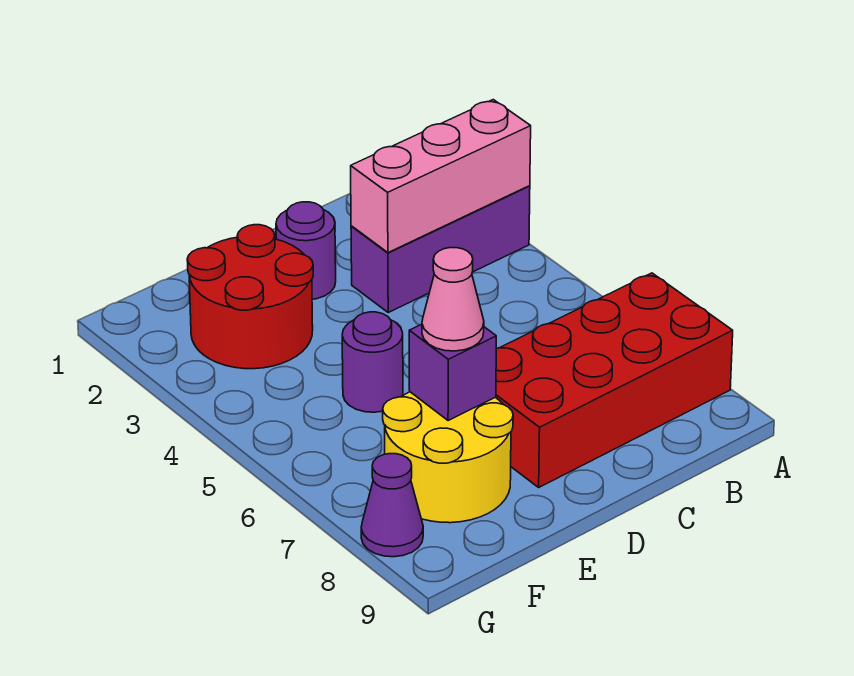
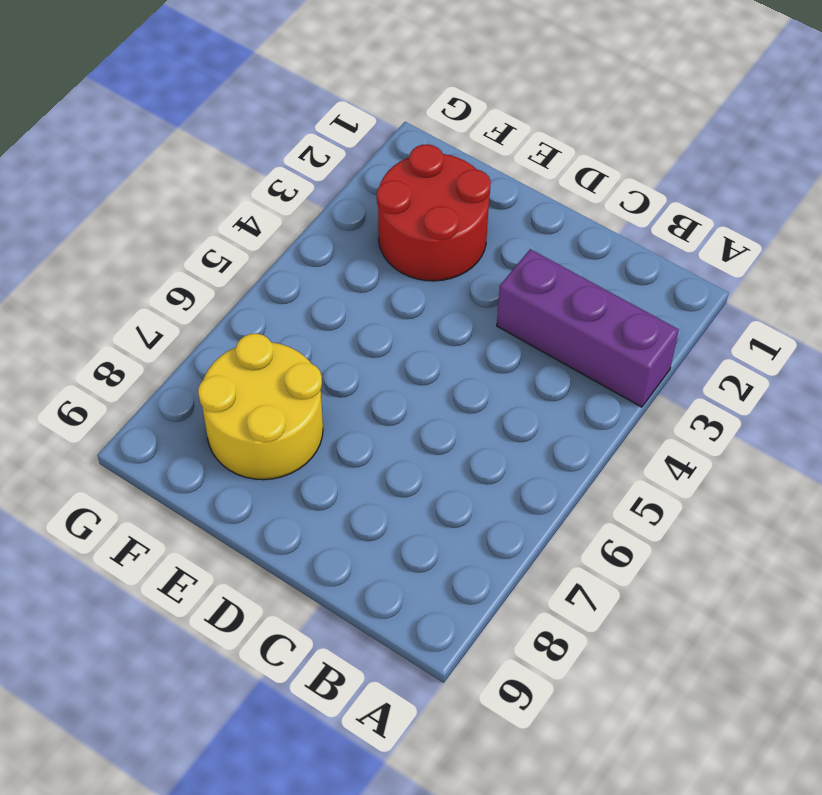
none -> red brick A7:D8 level 1
none -> purple round brick D2 level 1

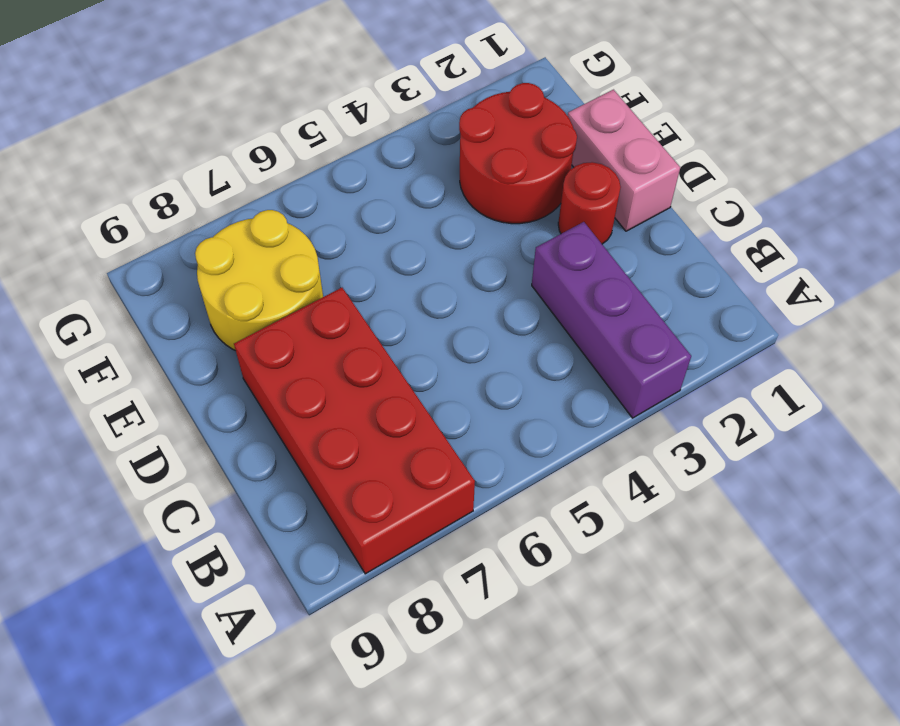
pink brick D1:E1 level 1 -> none
red round brick D2 level 1 -> purple round brick D2 level 1
none -> purple round brick E5 level 1
none -> purple cone G8 level 1

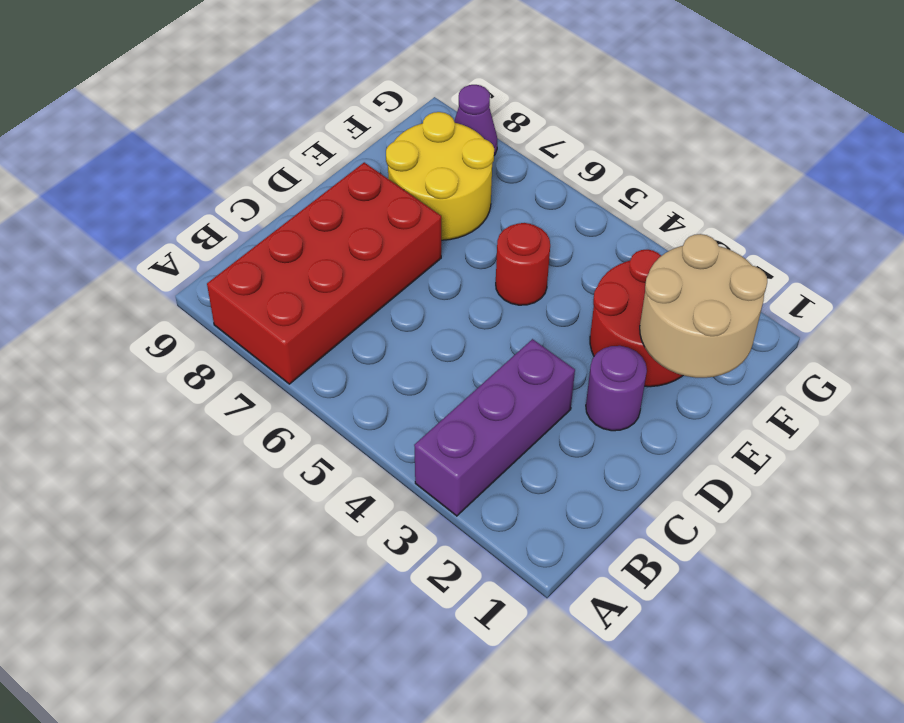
tan round brick E1:F2 level 2 -> none
red round brick E5 level 1 -> purple round brick E5 level 1
none -> pink brick A3:C3 level 2
none -> purple brick E7 level 2

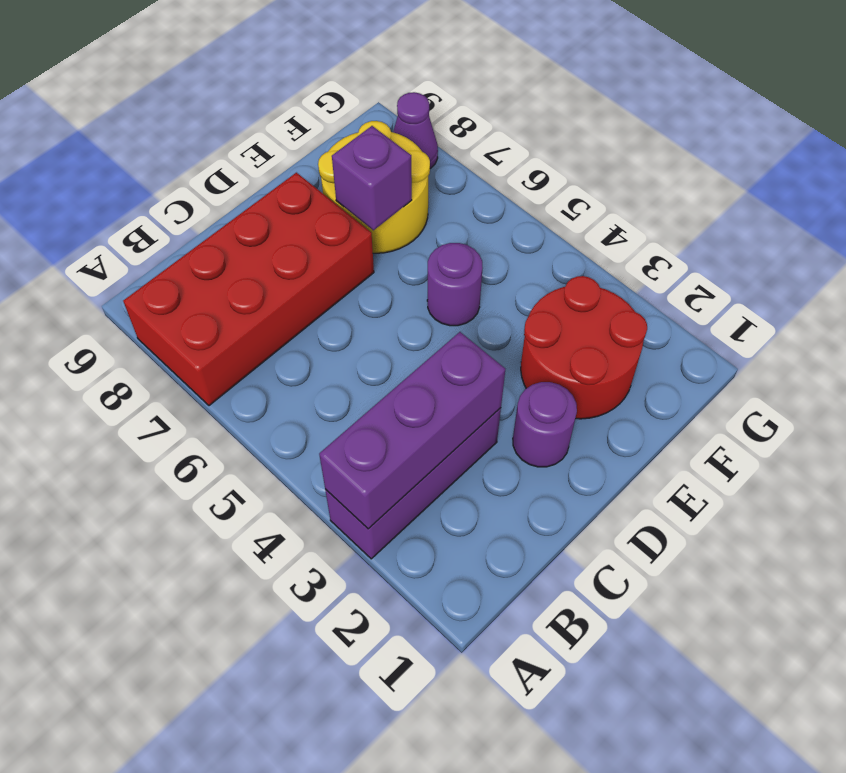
purple brick A3:C3 level 2 -> pink brick A3:C3 level 2
none -> pink cone E7 level 3

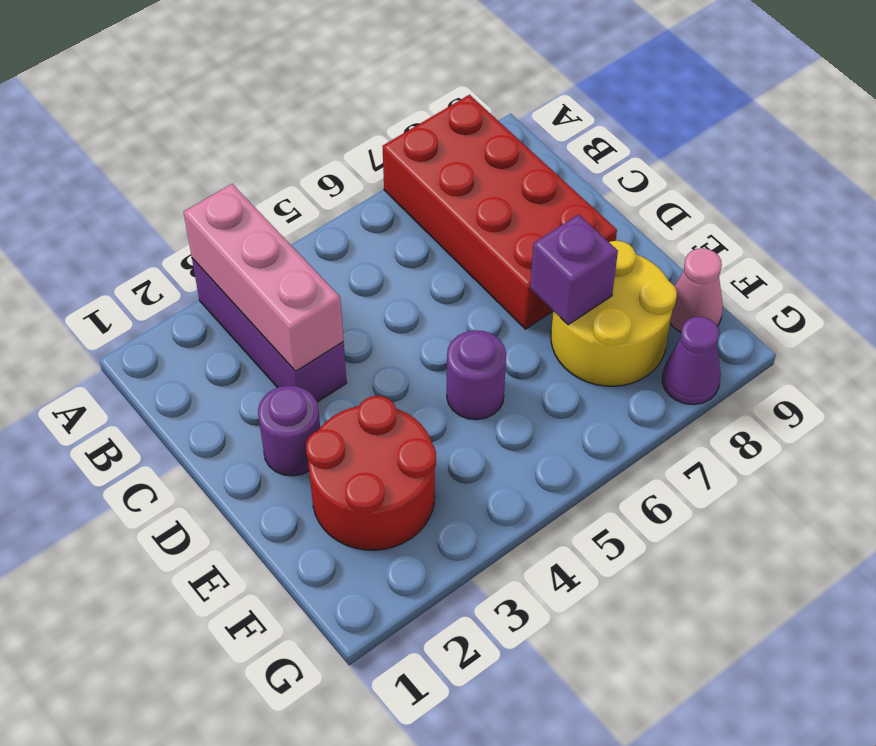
pink cone F9 level 1 -> pink cone E7 level 3

